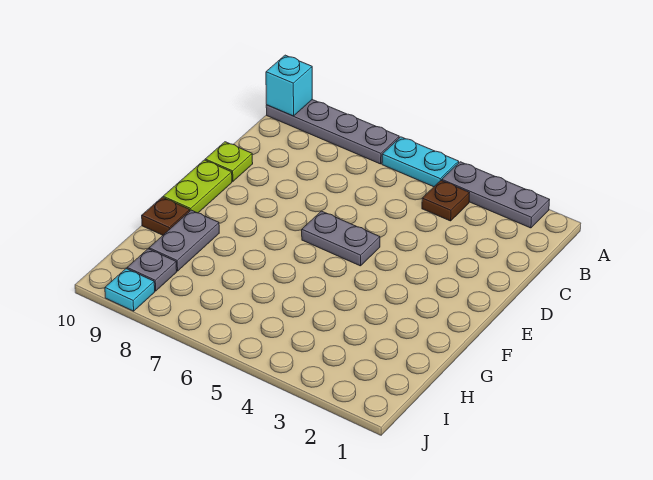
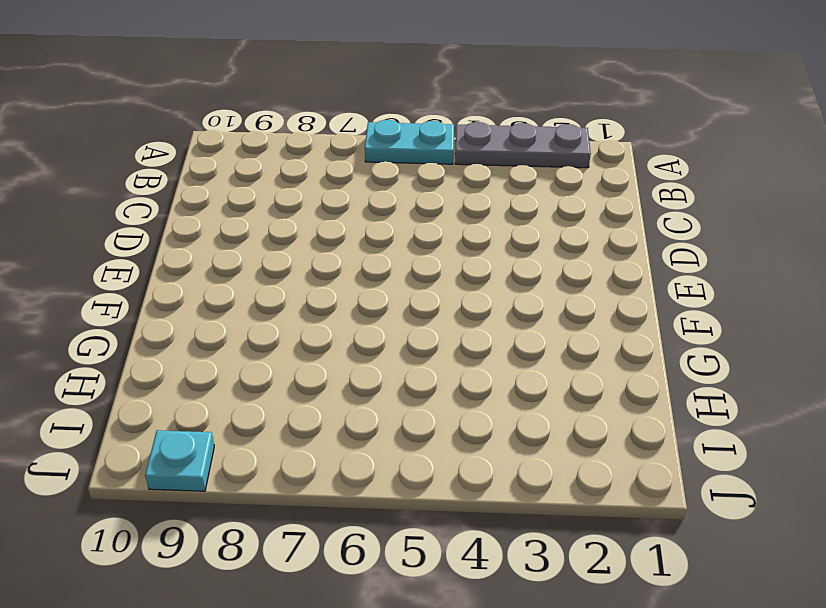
none -> grey plate A7:A10 level 1
none -> brown plate B4 level 1
none -> lime plate D10 level 1

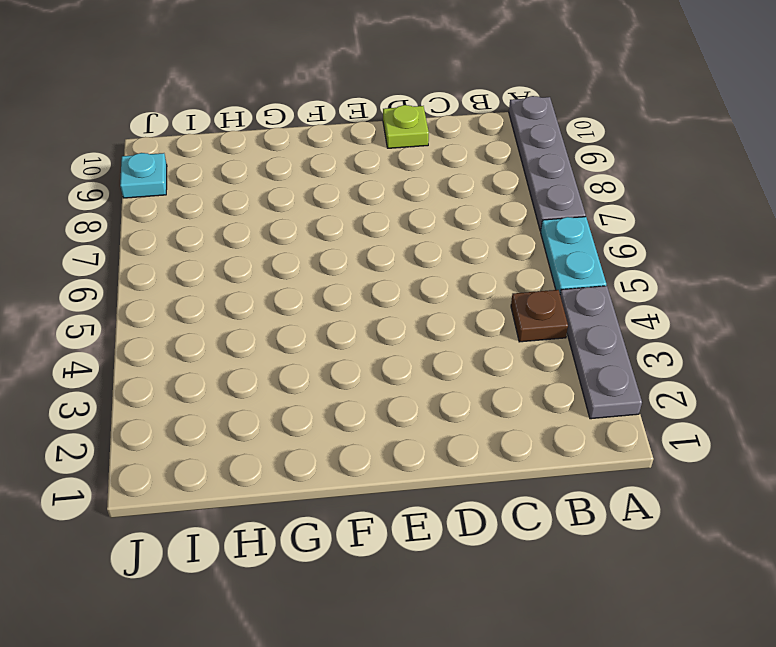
none -> grey plate E5:E6 level 1
none -> lime plate E10:F10 level 1
none -> grey plate G9:H9 level 1

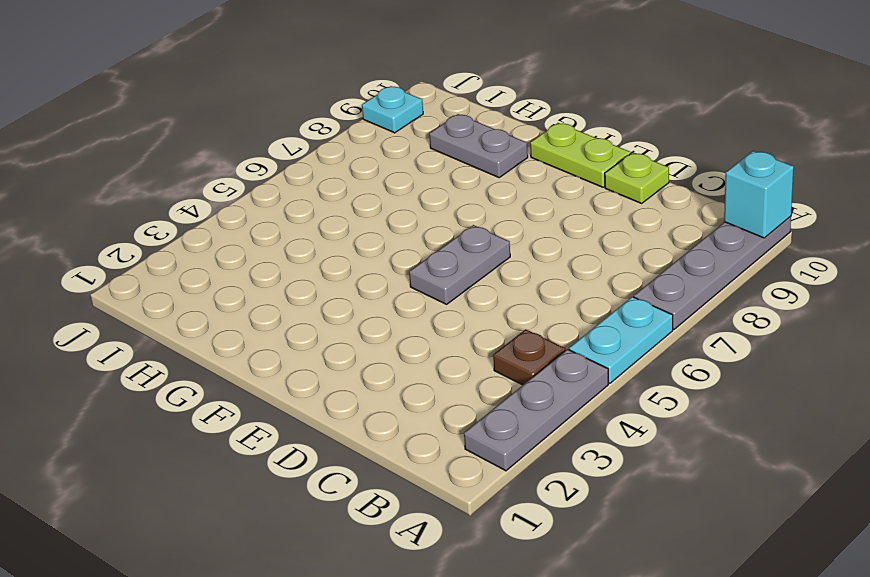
none -> brown plate G10 level 1
none -> grey plate I9 level 1

